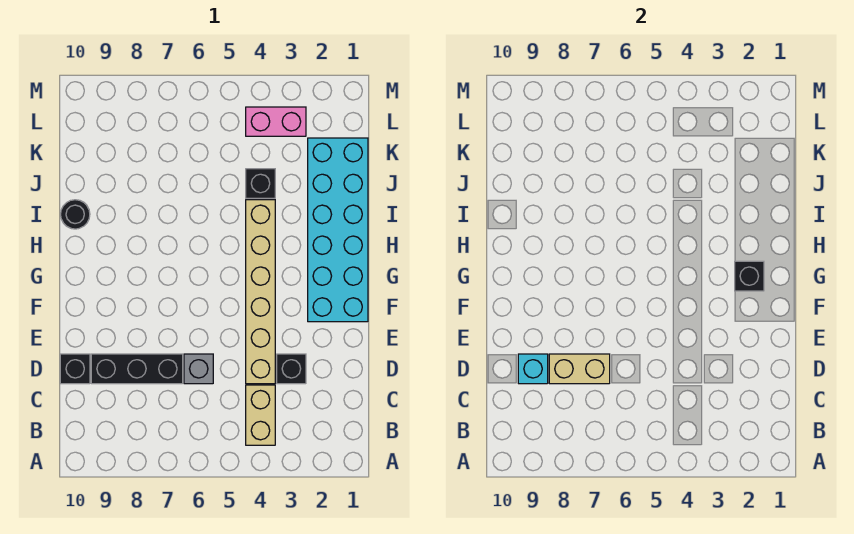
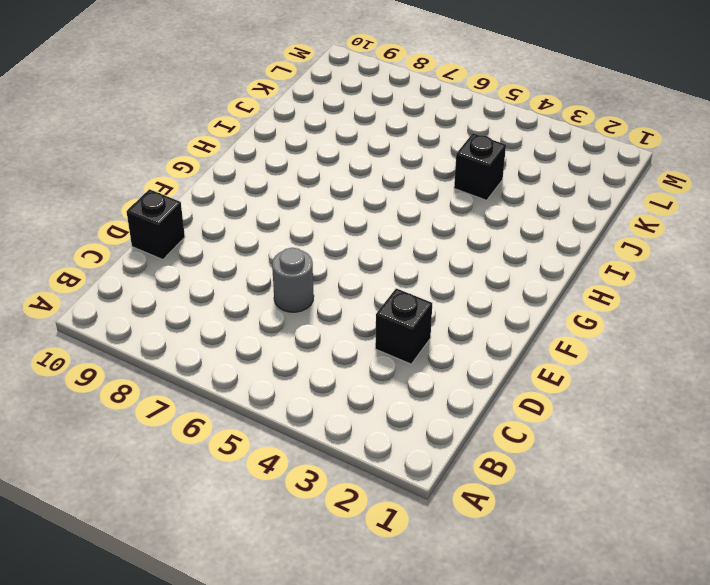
grey round brick D6 level 1 -> grey brick D6 level 1
none -> tan brick B4:C4 level 1
none -> tan brick D4:I4 level 1
none -> black brick D7:D9 level 1

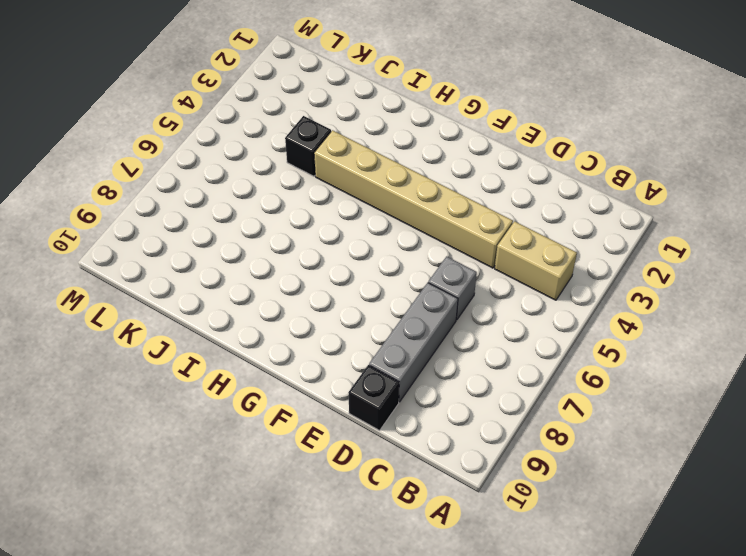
grey brick D7:D9 level 1 -> black brick D7:D9 level 1
none -> black brick D3 level 1
none -> cyan brick F1:K2 level 1
none -> black round brick I10 level 1

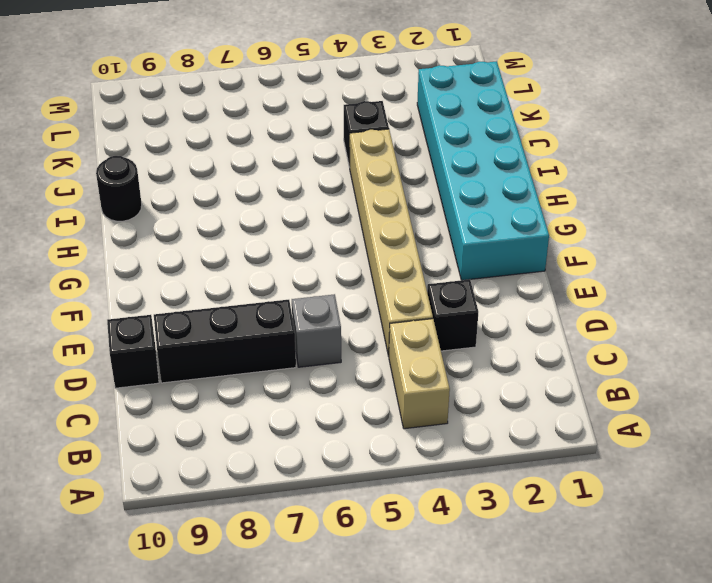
none -> pink brick L3:L4 level 1
none -> tan brick D7:D8 level 2
none -> cyan brick D9 level 2

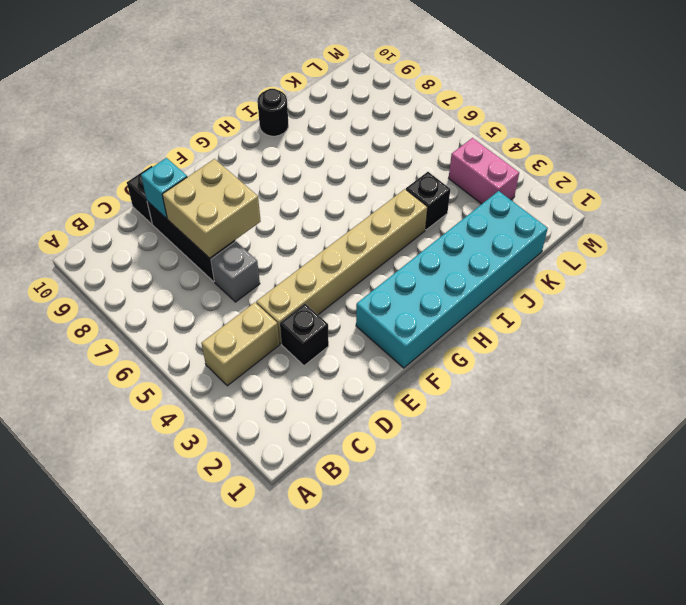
tan brick D7:E8 level 2 -> tan brick D7:D8 level 2
none -> black brick G2 level 2

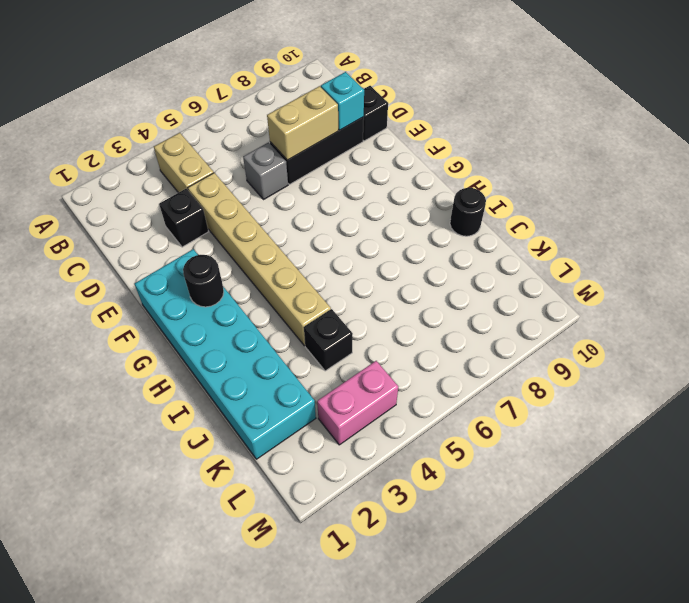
black round brick G2 level 2 -> black brick G2 level 2

